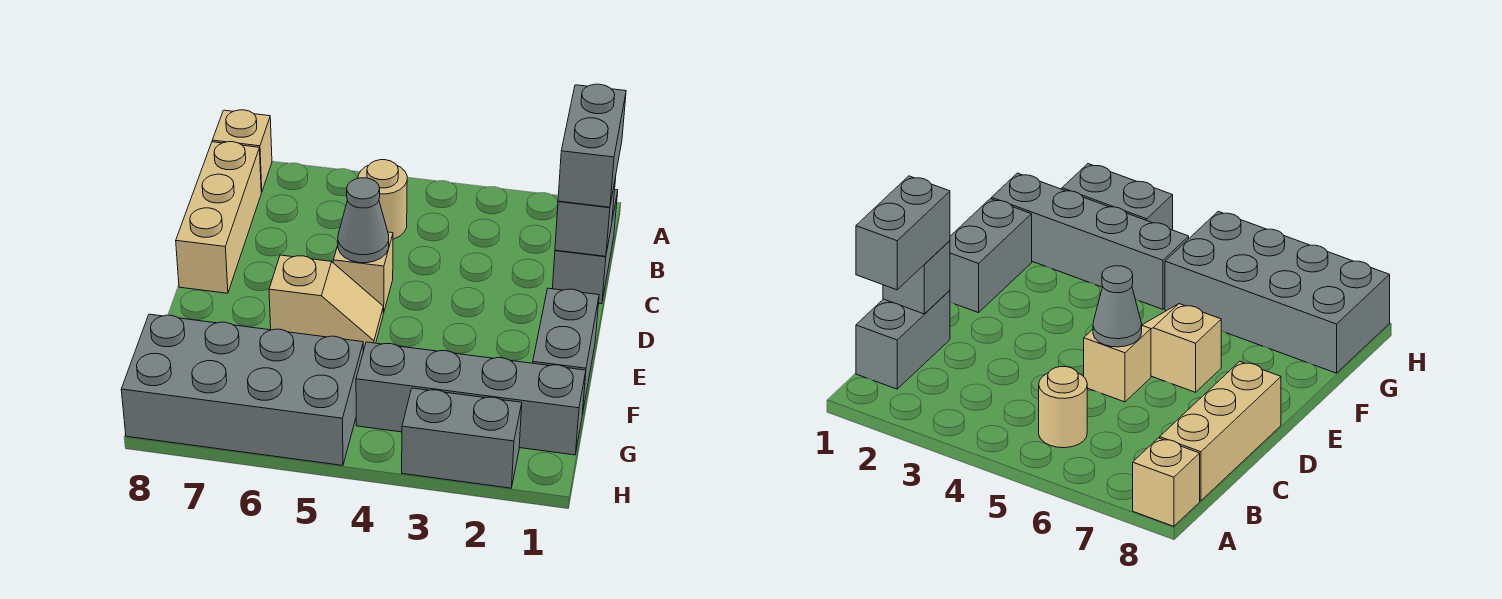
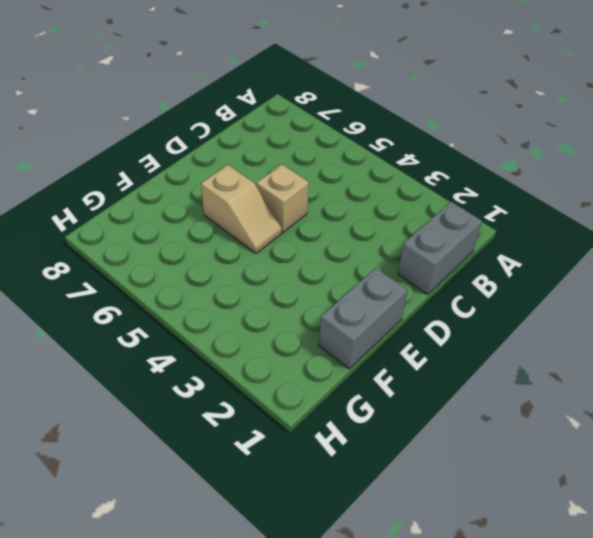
none -> tan brick A8 level 1
none -> tan round brick B5 level 1
none -> tan brick B8:D8 level 1

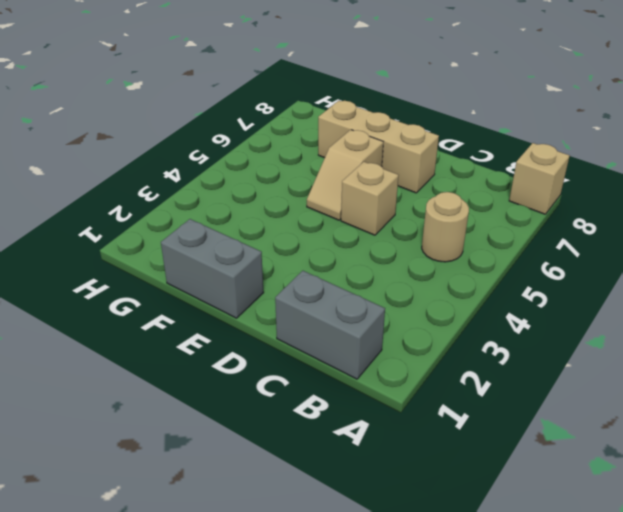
tan brick D7:F7 level 1 -> tan brick B8:D8 level 1
none -> grey brick G1:G4 level 1
none -> grey brick G5:H8 level 1
none -> grey brick H2:H3 level 1

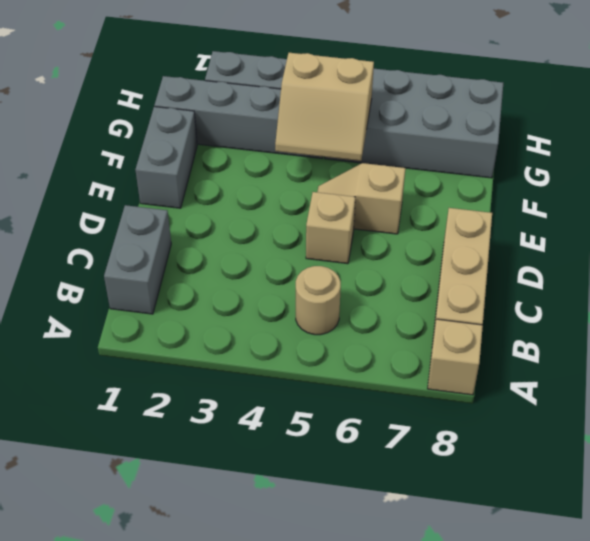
tan slope F4:G5 level 2 top G -> none
none -> grey brick C1 level 2
none -> grey cone D5 level 2
none -> grey brick B1:C1 level 3

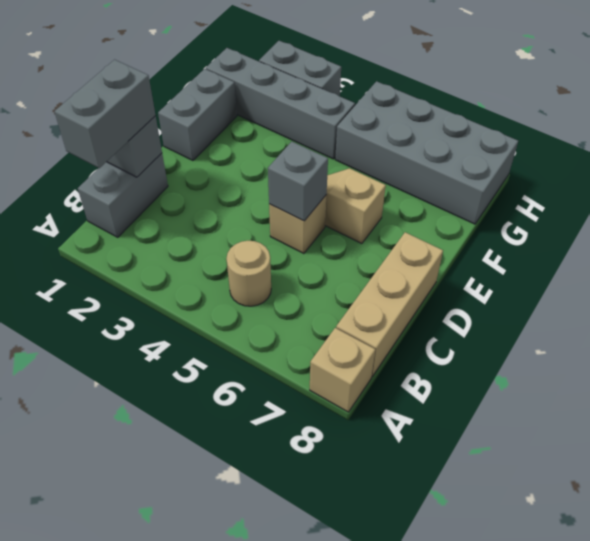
grey brick D5 level 2 -> grey cone D5 level 2

